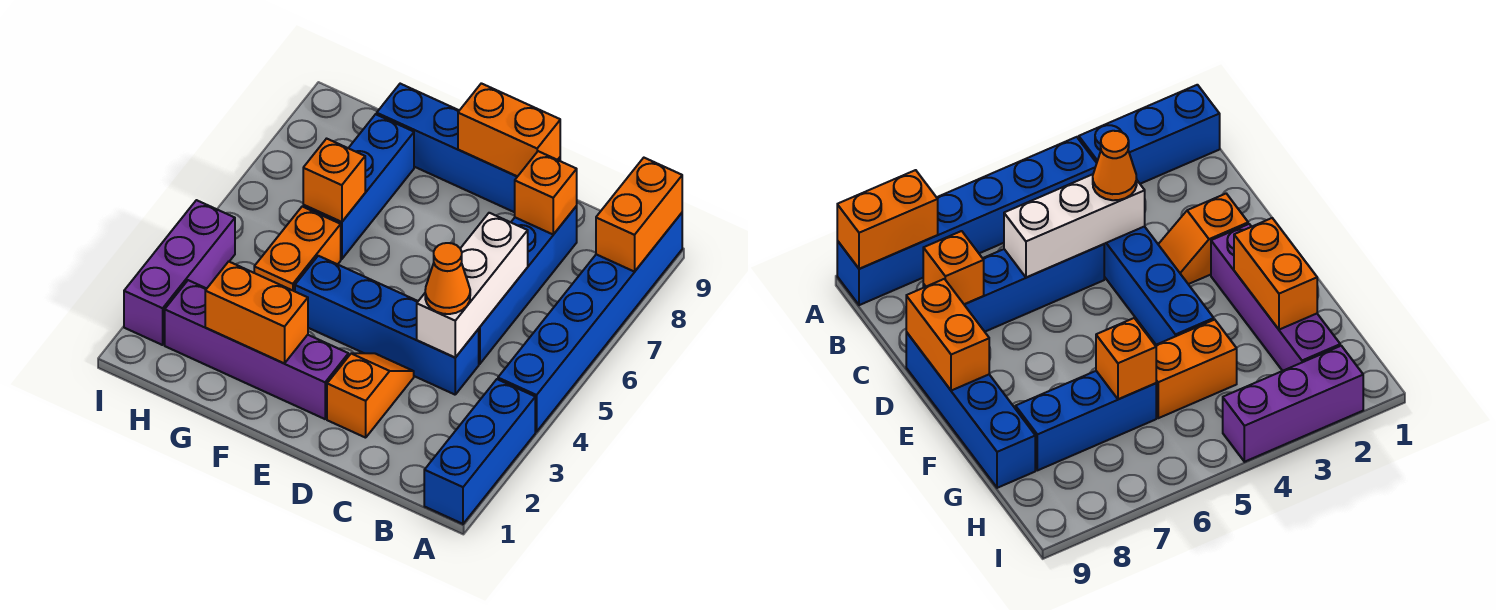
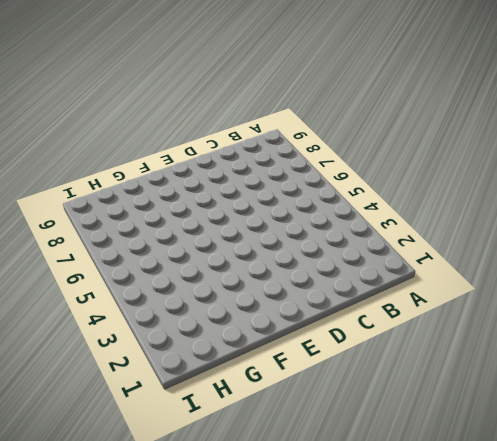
none -> blue brick A1:A3 level 1
none -> blue brick A4:A9 level 1
none -> blue brick C4:F4 level 1

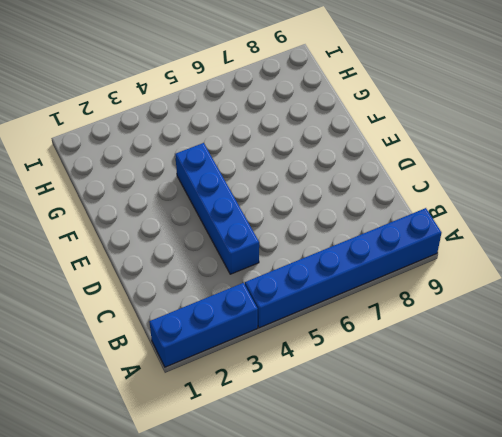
none -> blue brick C5:C8 level 1
none -> orange slope D2:D3 level 1 top 2
none -> blue brick D9:G9 level 1

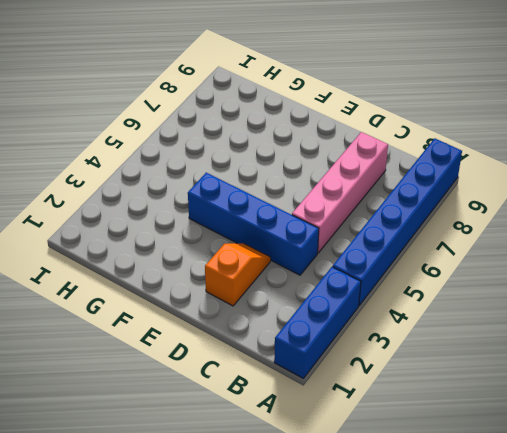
pink brick C5:C8 level 1 -> blue brick C5:C8 level 1
none -> blue brick D9:G9 level 1
none -> purple brick E2:H2 level 1
none -> orange brick G4:G5 level 1

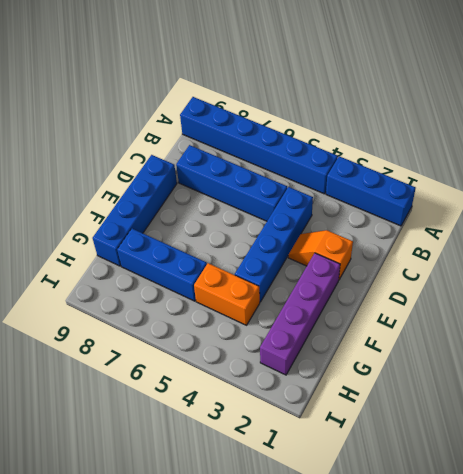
none -> purple brick I2:I4 level 1
none -> orange brick A8:A9 level 2
none -> white brick C4:C6 level 2

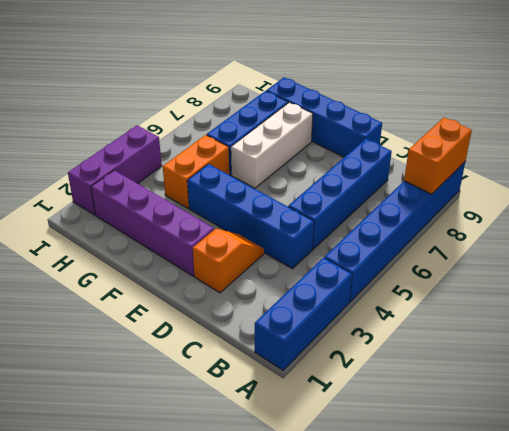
white brick F6:F8 level 1 -> white brick C4:C6 level 2
none -> orange brick C8 level 2
none -> orange brick D9:E9 level 2
none -> orange brick F2:G2 level 2

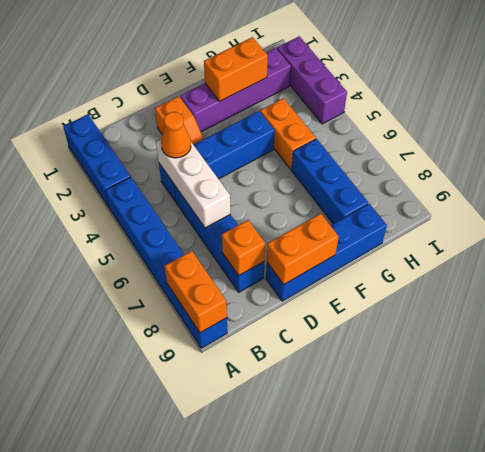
none -> orange brick G6 level 2

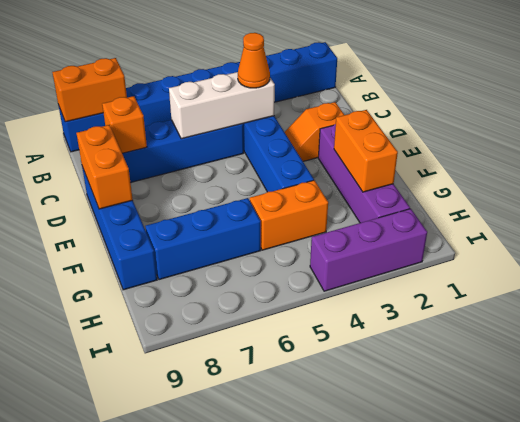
none -> orange brick G6 level 2

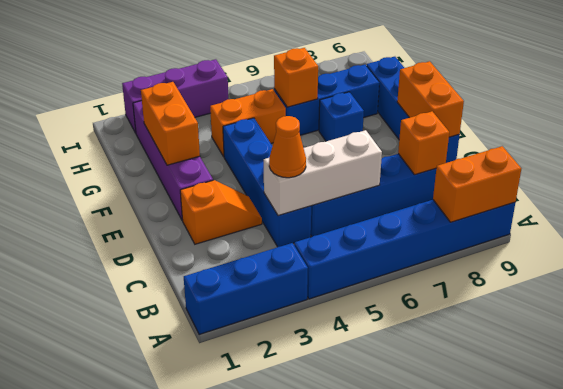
blue brick F7 level 1 -> none

